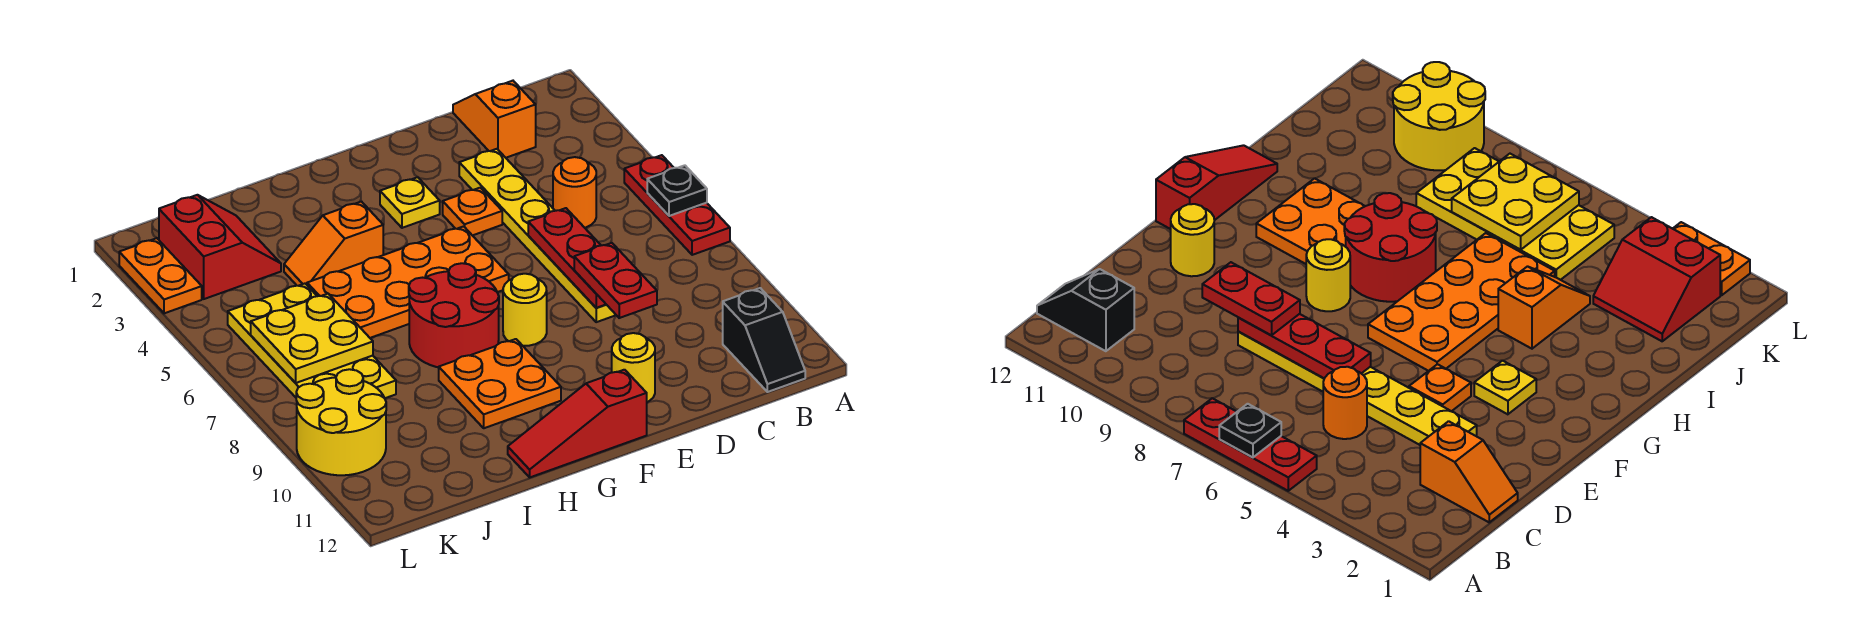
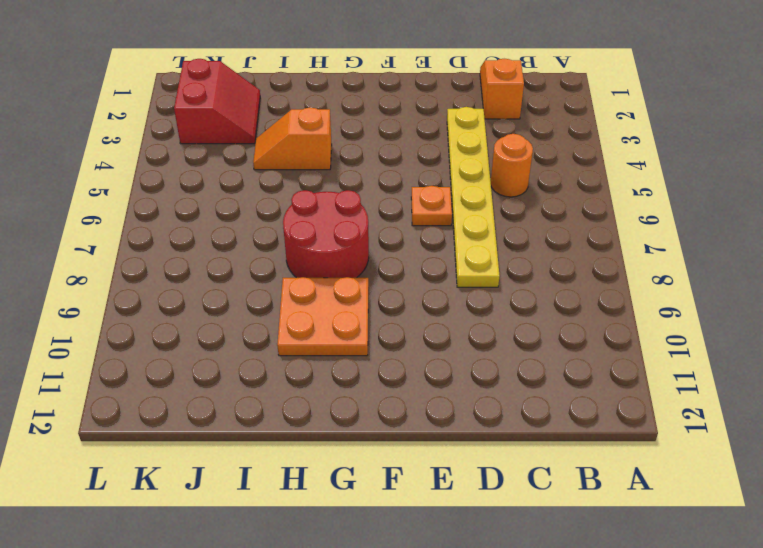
orange plate E6 level 1 -> orange plate E4 level 1
none -> red plate A5:A7 level 1
none -> black slope B11:B12 level 1 top 11
none -> yellow round brick E11 level 1

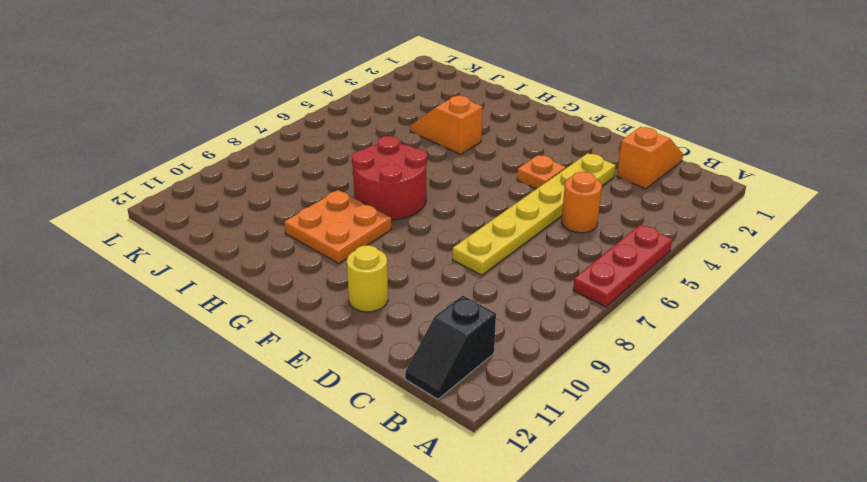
none -> yellow plate F3 level 1
none -> orange plate F5:I6 level 1
none -> yellow round brick F8 level 1

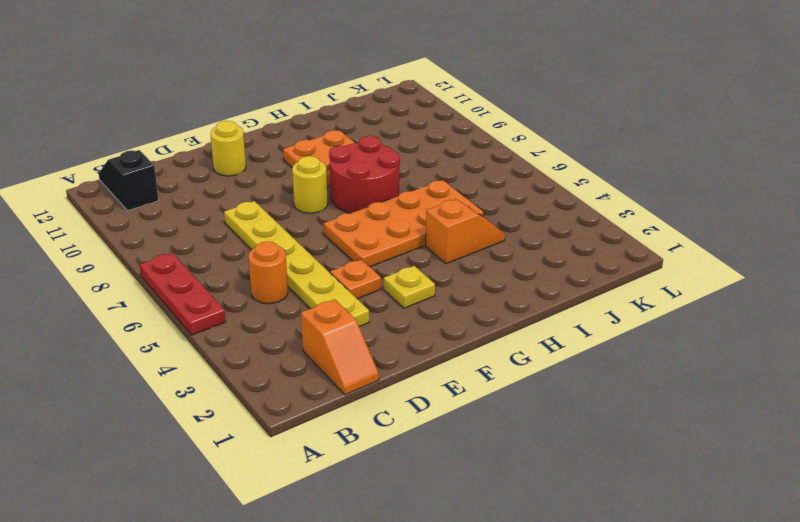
none -> red slope F12:H12 level 1 top F
none -> red slope J2:K3 level 1 top K
none -> yellow plate J5:K8 level 1

